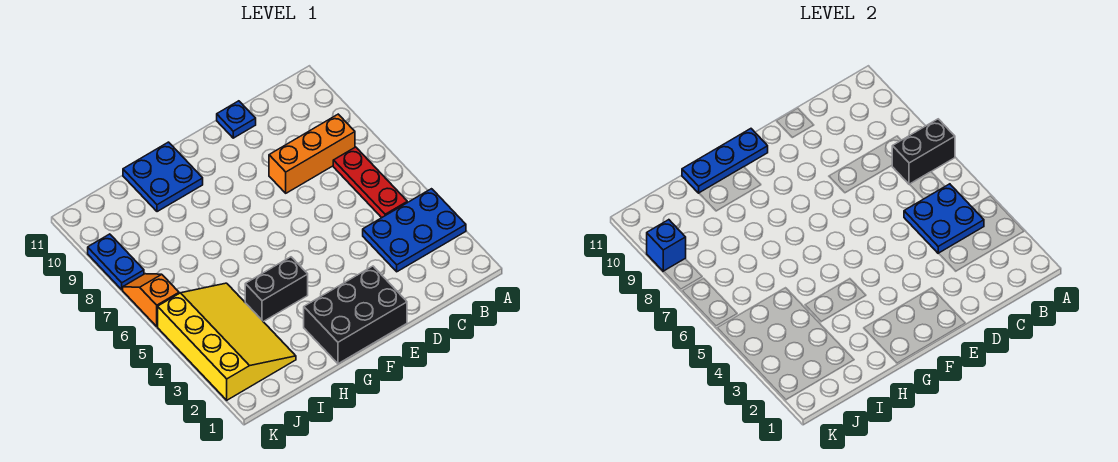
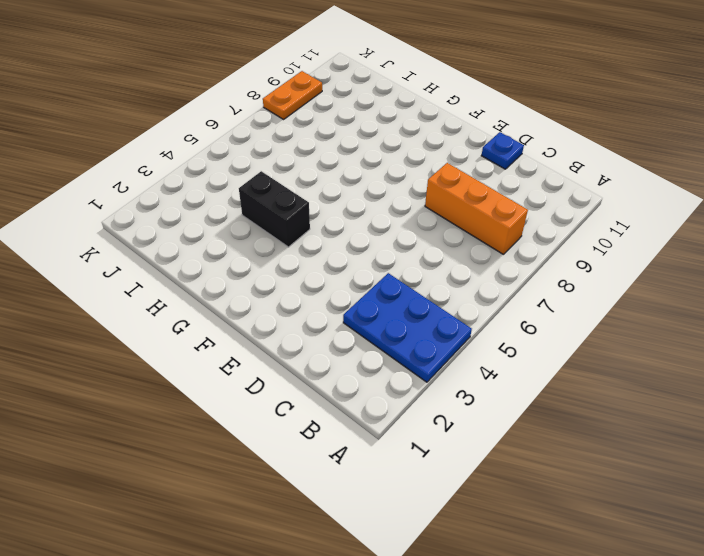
orange plate K8:K9 level 1 -> blue plate K8:K9 level 1
none -> red plate B5:B7 level 1
none -> black brick E1:G2 level 1
none -> blue plate G10:H11 level 1

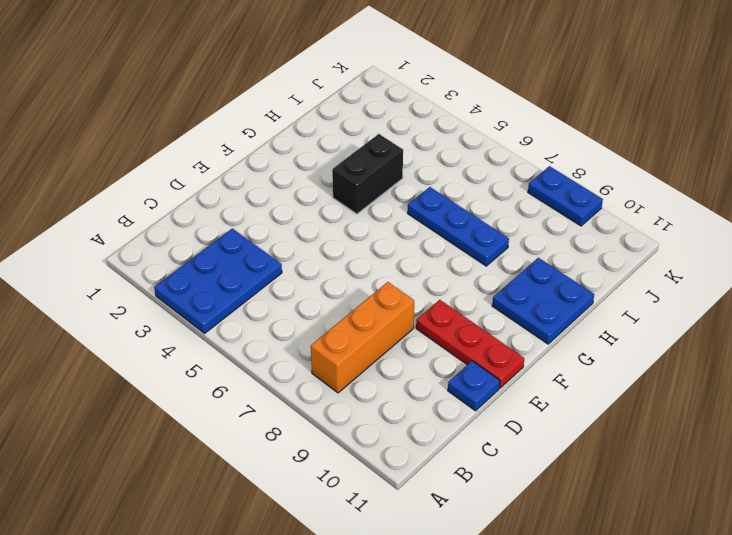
red plate E9:E11 level 1 -> red plate B5:B7 level 1
blue plate H6:H8 level 1 -> blue plate F11:H11 level 2
none -> black brick E1:G2 level 1
none -> yellow slope I2:K5 level 1 top K
none -> orange slope K6:K7 level 1 top 6

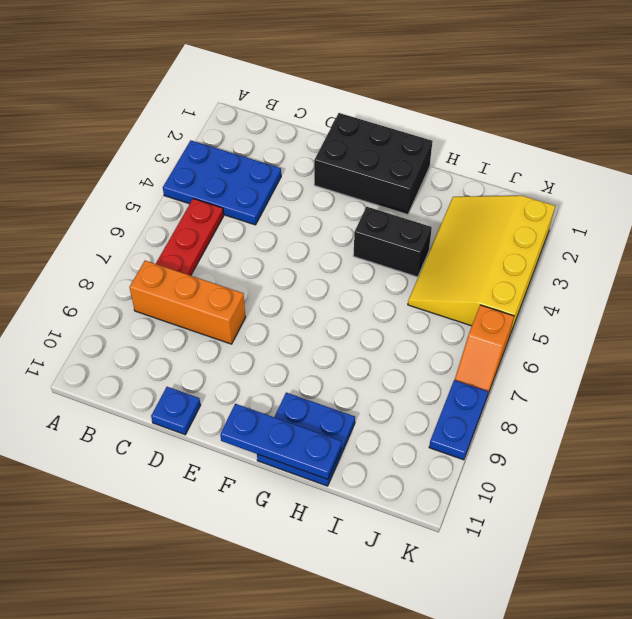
none -> black brick A7:B7 level 2
none -> blue plate B4:C5 level 2
none -> blue brick K9 level 2

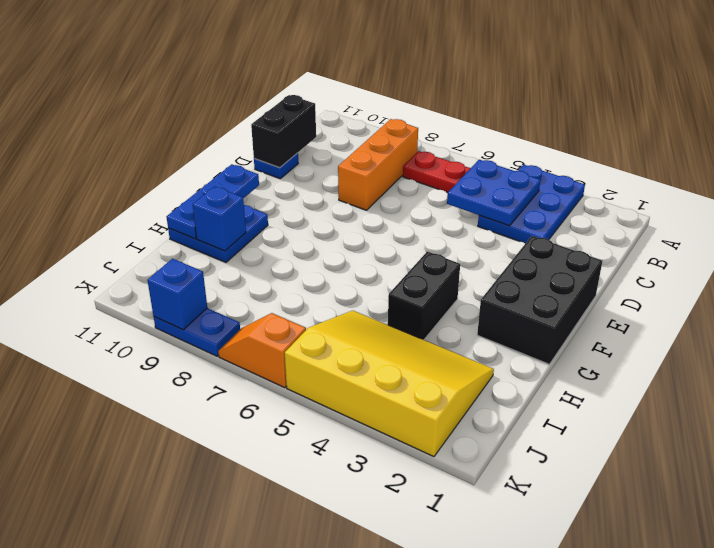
black brick C11:D11 level 2 -> black brick A7:B7 level 2
blue brick H10 level 2 -> none

